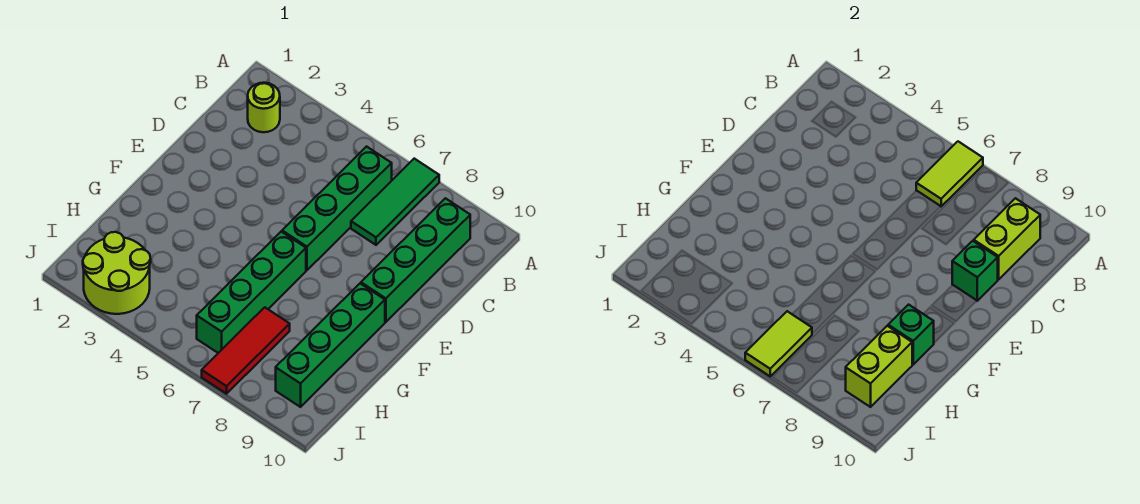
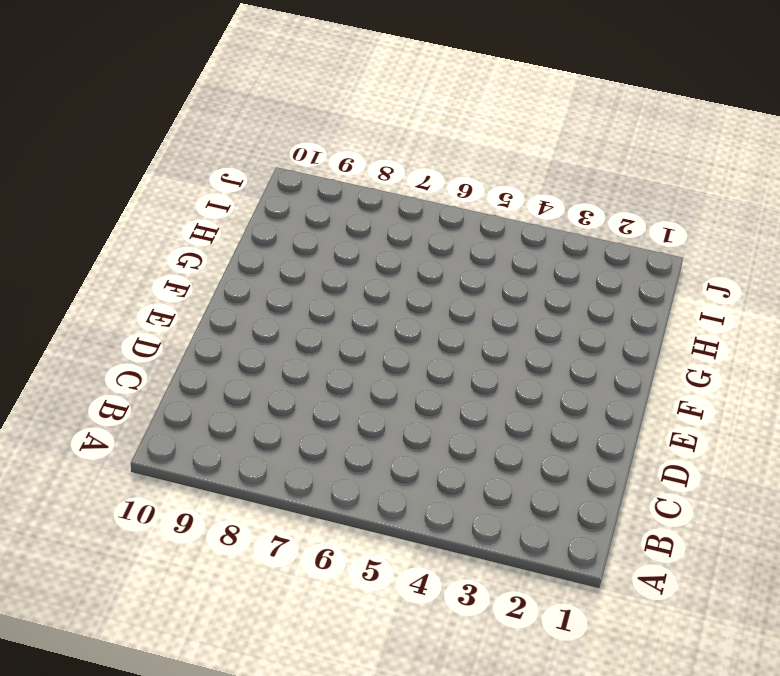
none -> green tile A7:C7 level 1
none -> lime round brick B2 level 1
none -> green brick B6:E6 level 1

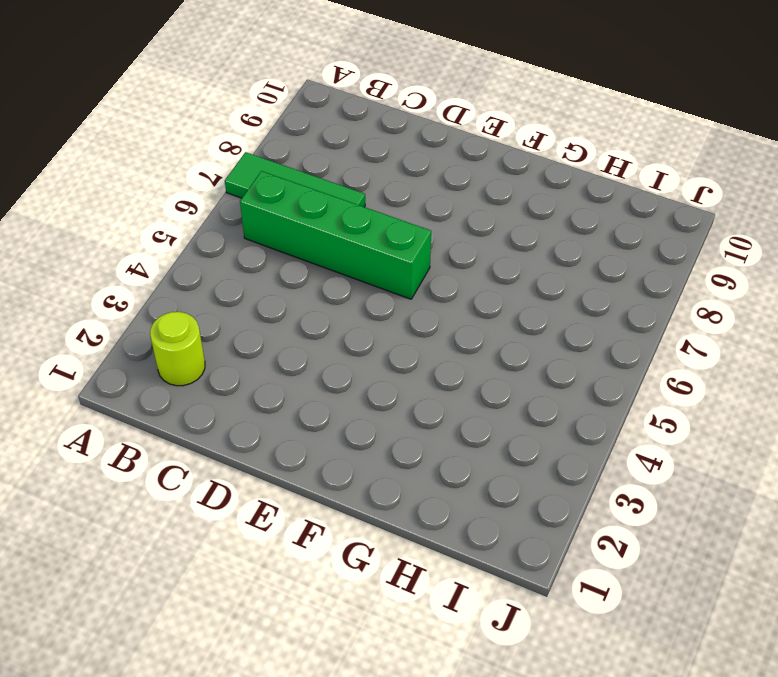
none -> green brick B9:E9 level 1
none -> green brick F6:I6 level 1
none -> green brick F9:I9 level 1

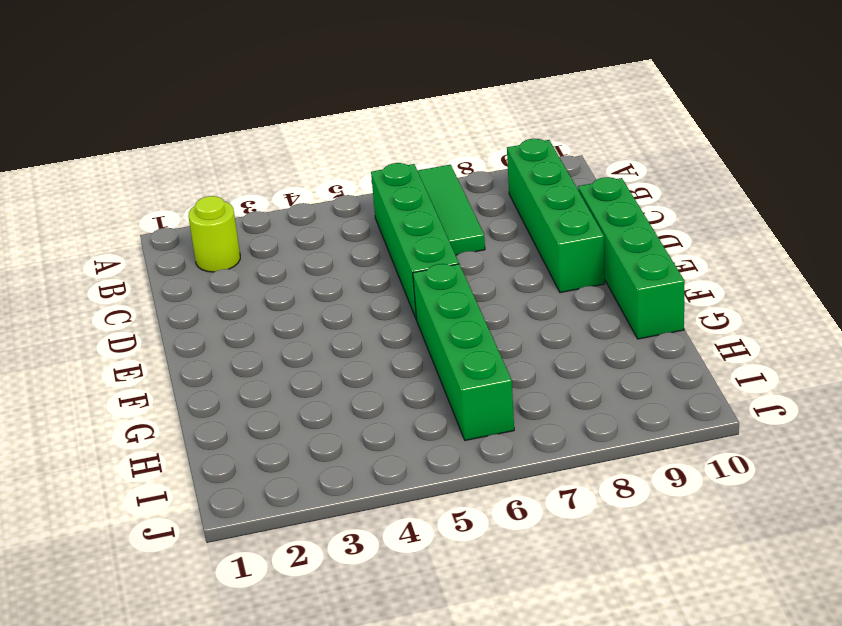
green brick D10:G10 level 1 -> green brick F9:I9 level 1
none -> red tile H7:J7 level 1
none -> lime round brick I2:J3 level 1
none -> lime tile A6:B6 level 2

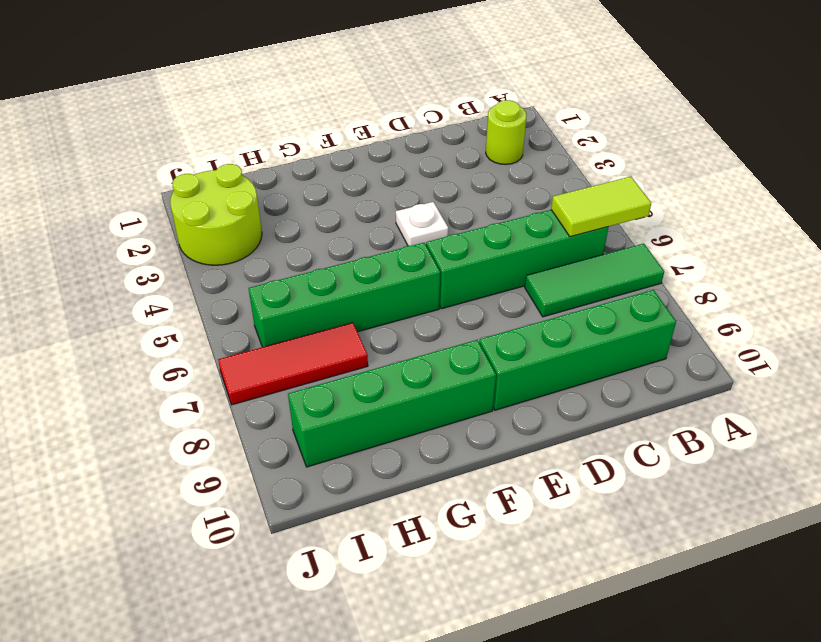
white plate E4 level 1 -> none
none -> lime brick B9:C9 level 2
none -> green brick D9 level 2
none -> green brick G9 level 2

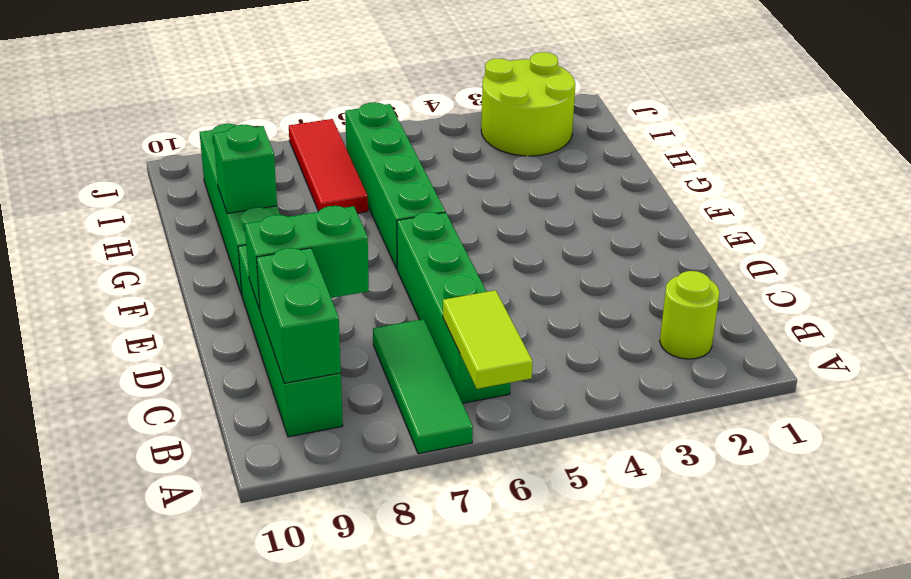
green brick B9:C9 level 2 -> lime brick B9:C9 level 2
green brick D8:D9 level 2 -> green brick D9 level 2
none -> lime brick H9:I9 level 2
none -> lime tile I6:J6 level 2

